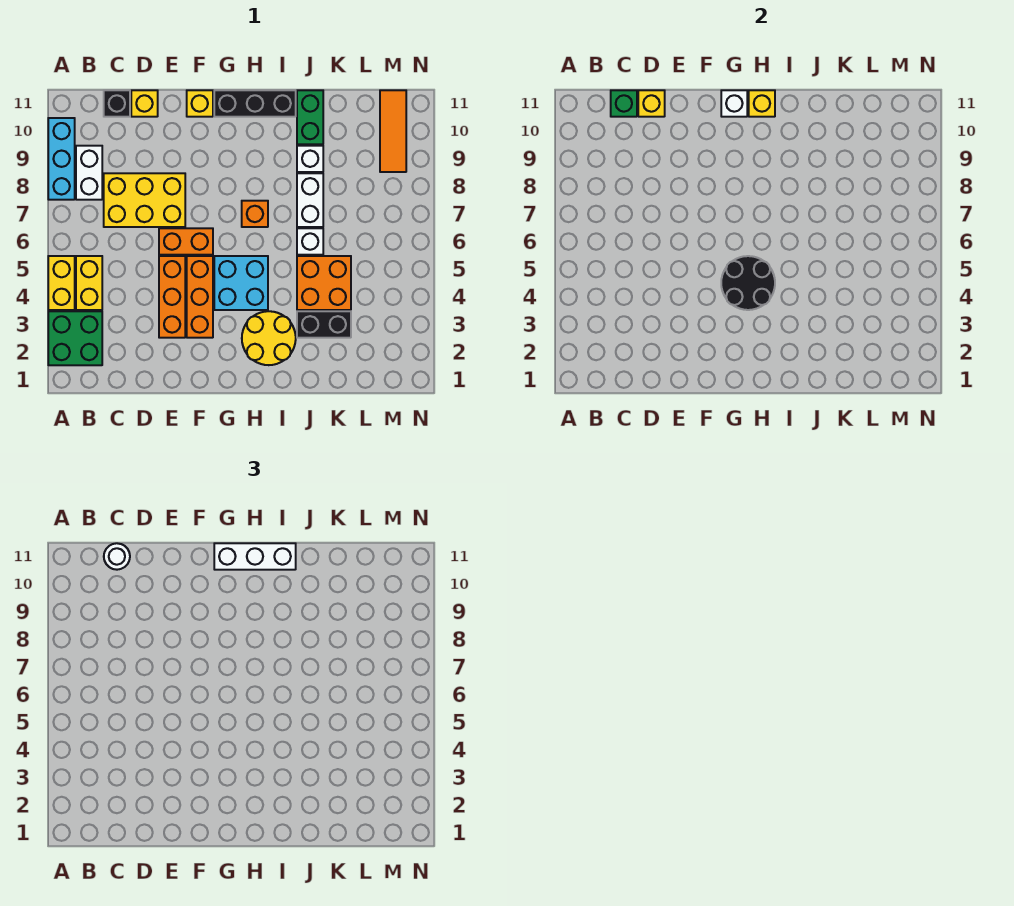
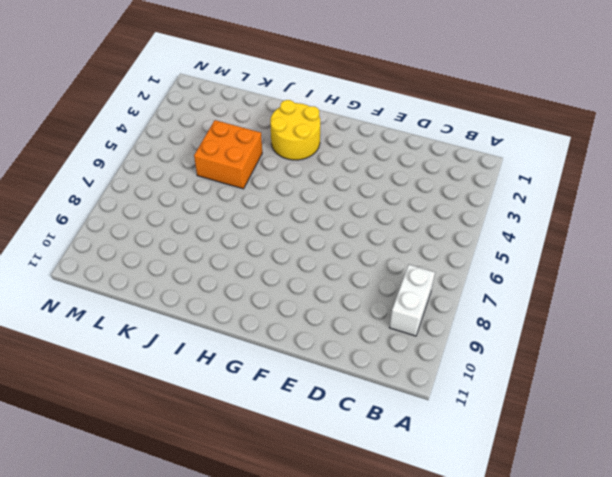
none -> green brick A2:B3 level 1
none -> yellow brick A4:A5 level 1
none -> cyan brick A8:A10 level 1
none -> yellow brick B4:B5 level 1

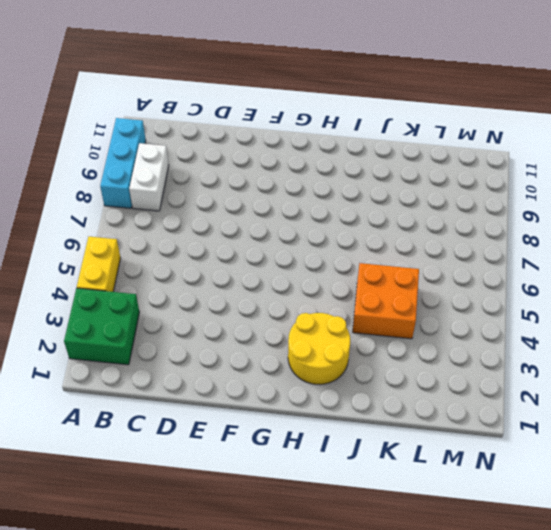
none -> yellow brick B4:B5 level 1
none -> yellow brick C7:E8 level 1
none -> black brick C11 level 1
none -> yellow brick D11 level 1

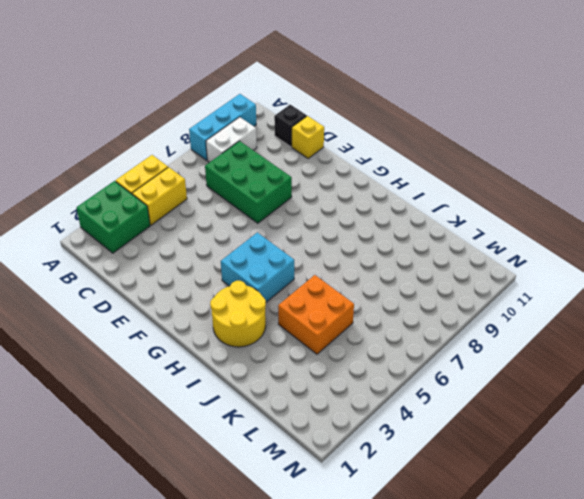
green brick C7:E8 level 1 -> yellow brick C7:E8 level 1
none -> orange brick E3:E5 level 1
none -> orange brick E6:F6 level 1
none -> orange brick F3:F5 level 1
none -> yellow brick F11 level 1

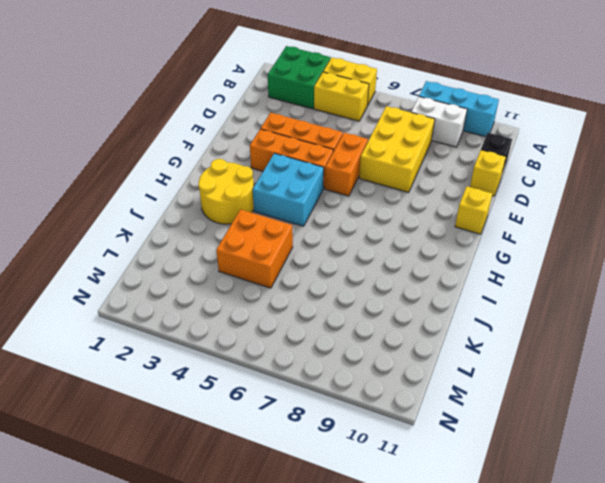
none -> black brick G11:I11 level 1
none -> orange brick H7 level 1
none -> black brick J3:K3 level 1
none -> white brick J6 level 1

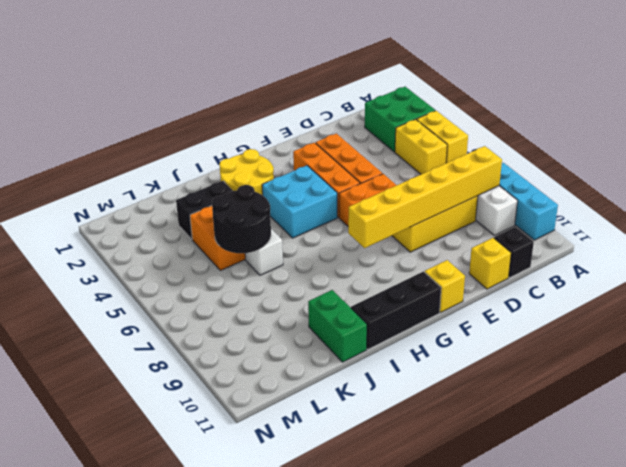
yellow brick B8:G8 level 2 -> none
black round brick J5:K6 level 2 -> black round brick G4:H5 level 2
none -> orange brick H7 level 1
none -> white brick J7:J8 level 1
none -> white brick J9 level 1
none -> orange tile M9:M11 level 1

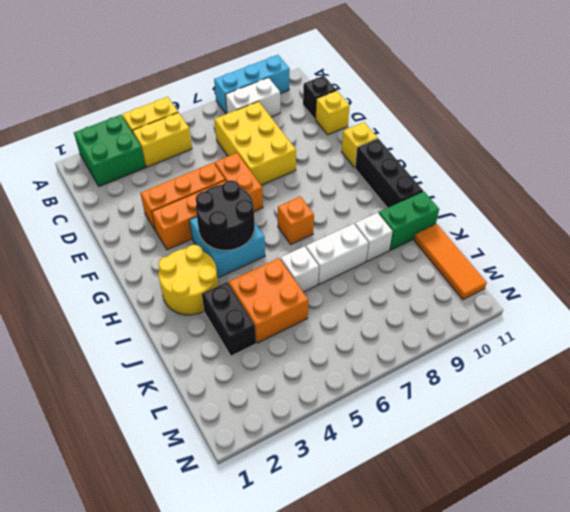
orange tile K11:M11 level 1 -> orange tile M9:M11 level 1
none -> green brick C11 level 2
none -> yellow brick D11 level 2
none -> white brick G11 level 2
none -> yellow brick H11 level 2

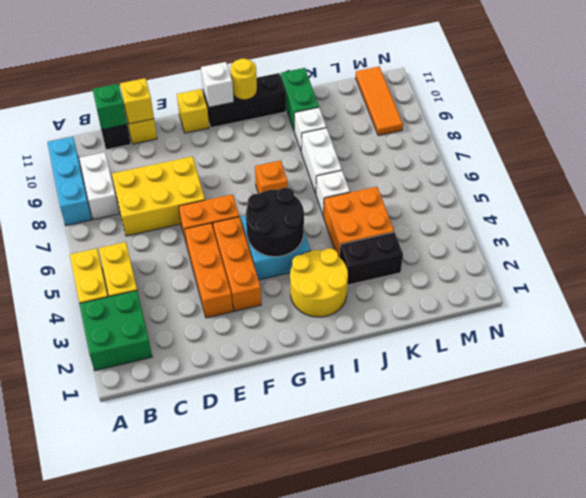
yellow round brick H11 level 2 -> yellow brick H11 level 2
none -> white round brick C11 level 3
none -> white brick G11:I11 level 3

